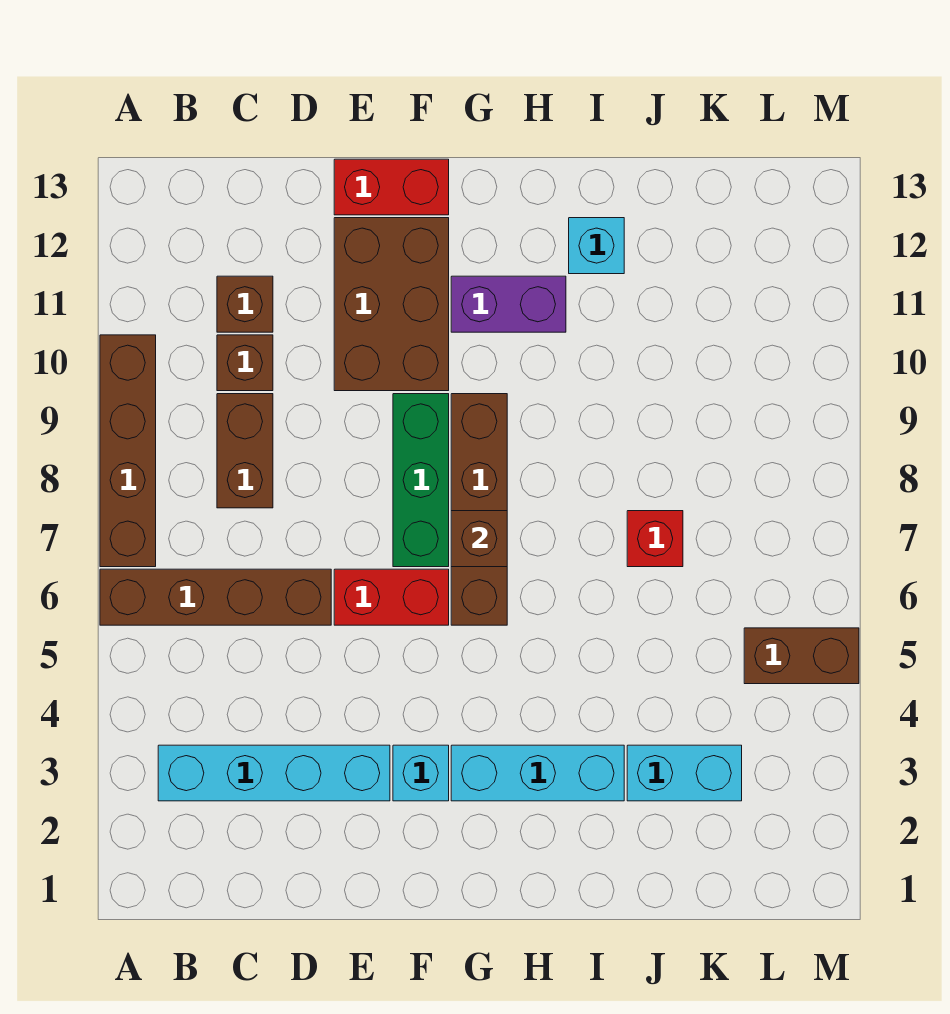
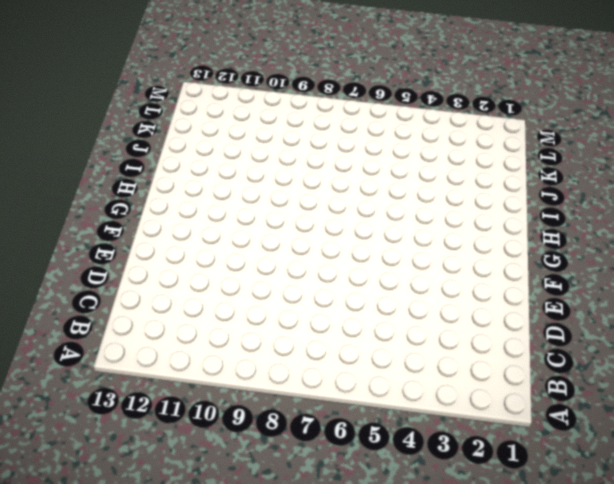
none -> brown brick A6:D6 level 1
none -> brown brick A7:A10 level 1
none -> cyan brick B3:E3 level 1

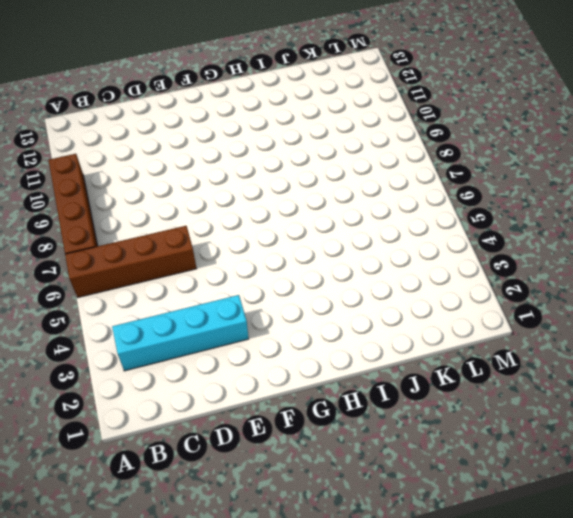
none -> brown brick C8:C9 level 1
none -> brown brick C10 level 1
none -> brown brick C11 level 1

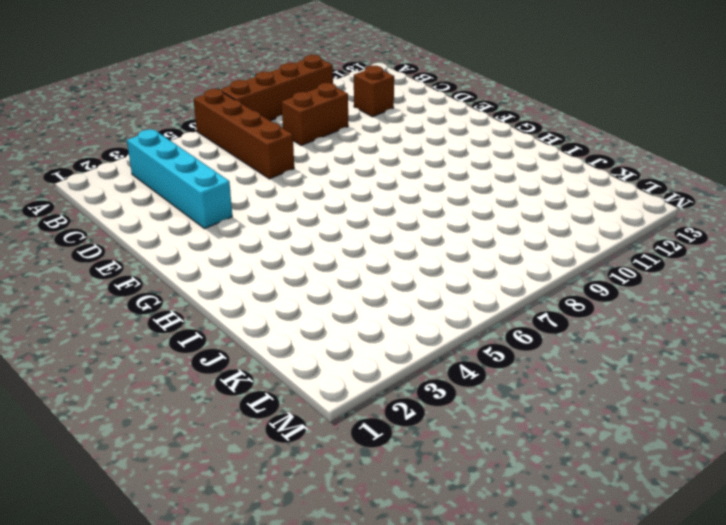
none -> brown brick C10 level 1
none -> red brick E6:F6 level 1
none -> brown brick E10:F12 level 1

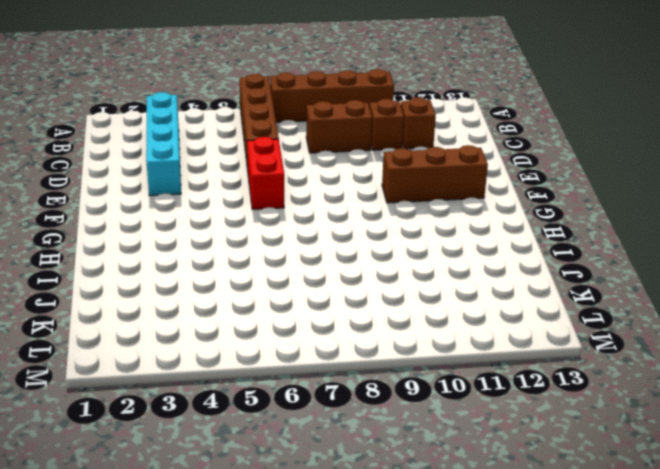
brown brick F10:F12 level 1 -> brown brick E10:F12 level 1
none -> red brick E13:F13 level 1
none -> cyan brick F3 level 1
none -> green brick F7:F9 level 1

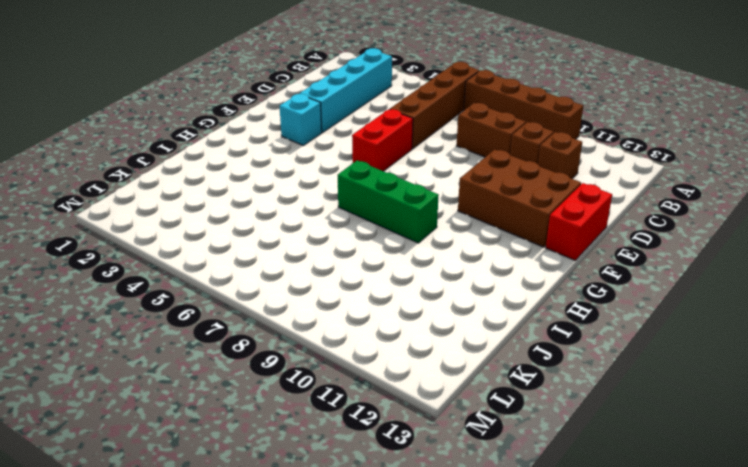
green brick H7:H9 level 1 -> green brick F7:F9 level 1
none -> cyan brick G3:I3 level 1
none -> brown brick G6:G9 level 1
none -> purple brick G11:H11 level 1

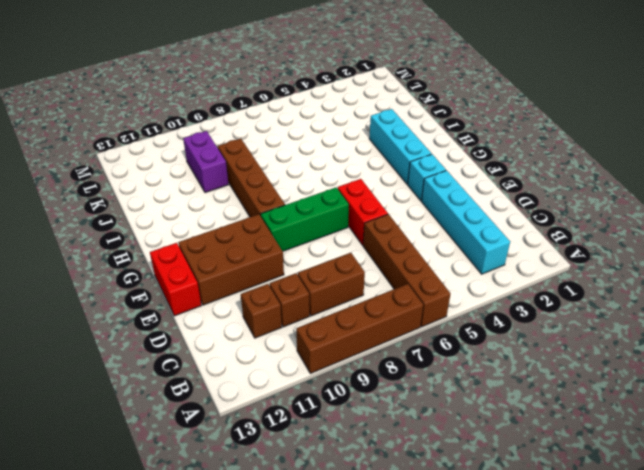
brown brick G9:J9 level 1 -> brown brick G6:G9 level 1
purple brick J10:K10 level 1 -> purple brick G11:H11 level 1
none -> cyan brick I12 level 1
none -> cyan brick J3:K3 level 1
none -> red brick J7 level 1

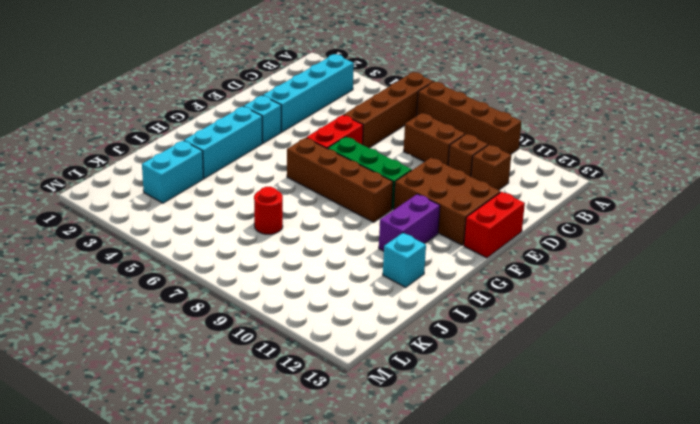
red round brick J7 level 1 -> red brick J7 level 1
none -> brown brick L5:M5 level 1
none -> brown brick G7 level 2

